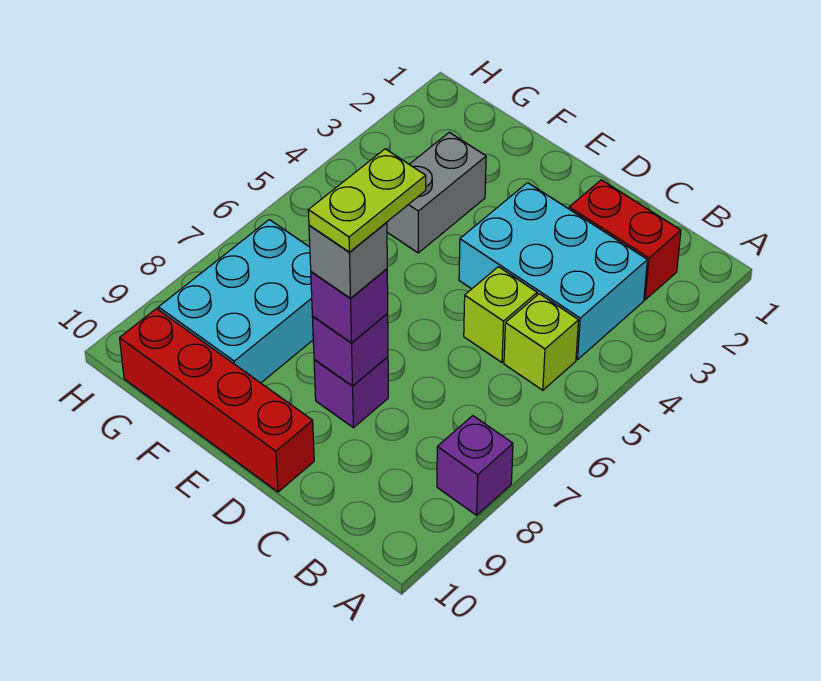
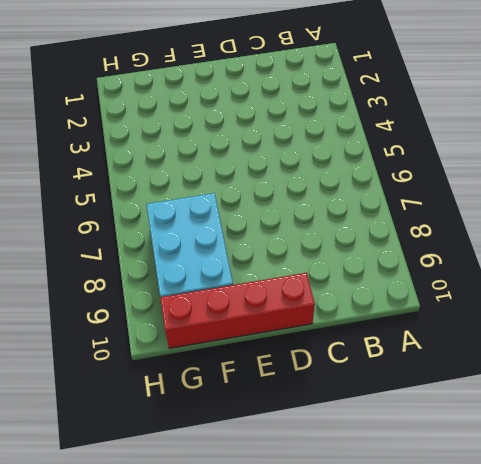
none -> purple brick A8 level 1
none -> red brick B2:C2 level 1
none -> cyan brick B3:D4 level 1

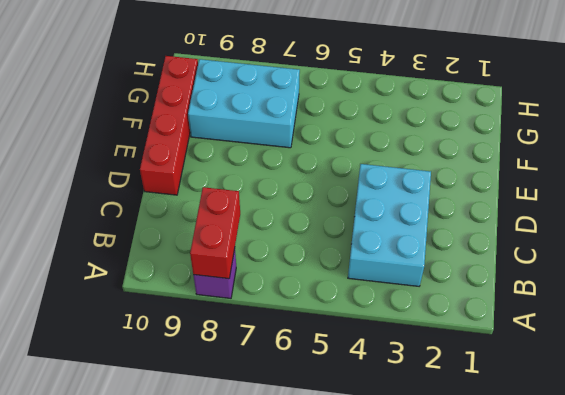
red brick A8:B8 level 2 -> red brick B2:C2 level 1
none -> lime brick B5 level 1
none -> lime brick C5 level 1
none -> purple brick D8 level 1

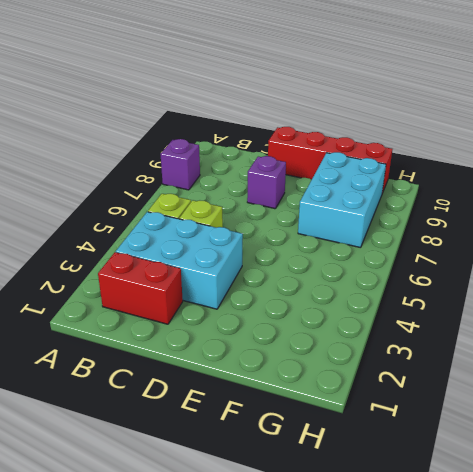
none -> grey brick F3:F4 level 1
none -> purple brick D8 level 2
none -> purple brick D8 level 3

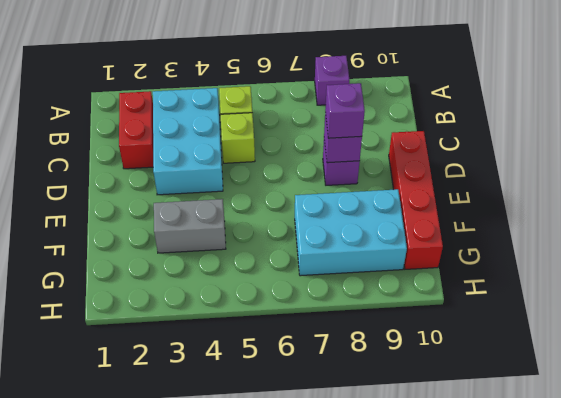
none -> grey brick D8 level 4
none -> lime plate D7:D8 level 5

